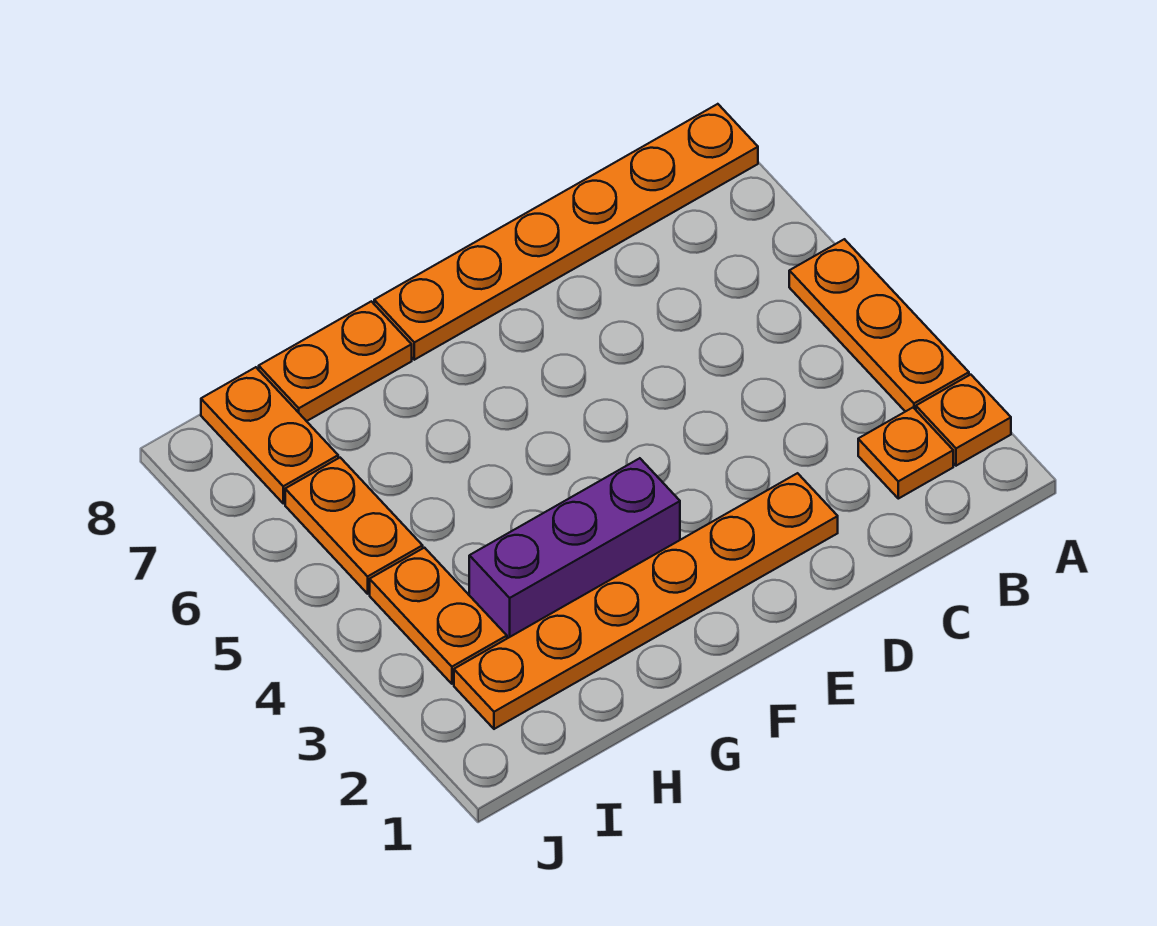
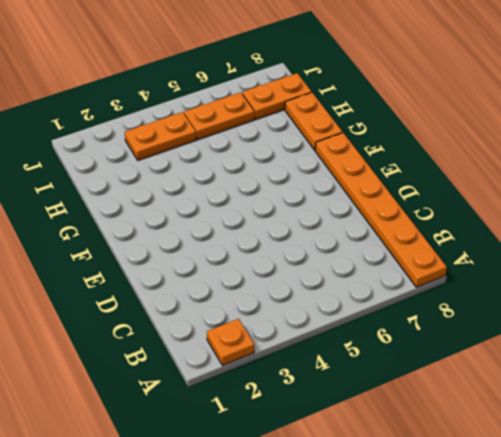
none -> orange plate A3:A5 level 1
none -> orange plate B2 level 1

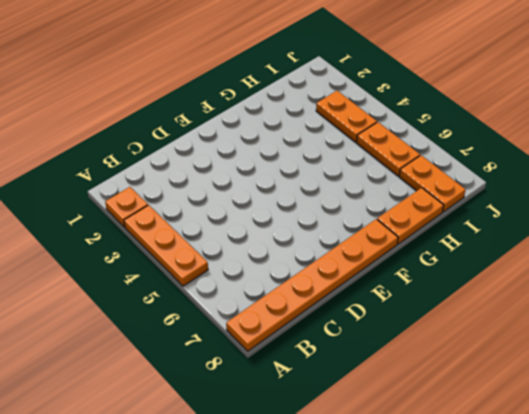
none -> orange plate B2 level 1
none -> orange plate D2:I2 level 1

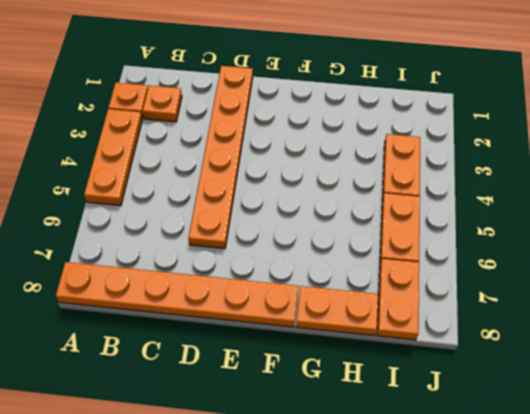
orange plate D1:D6 level 1 -> orange plate D2:I2 level 1
none -> purple brick F3:H3 level 1

